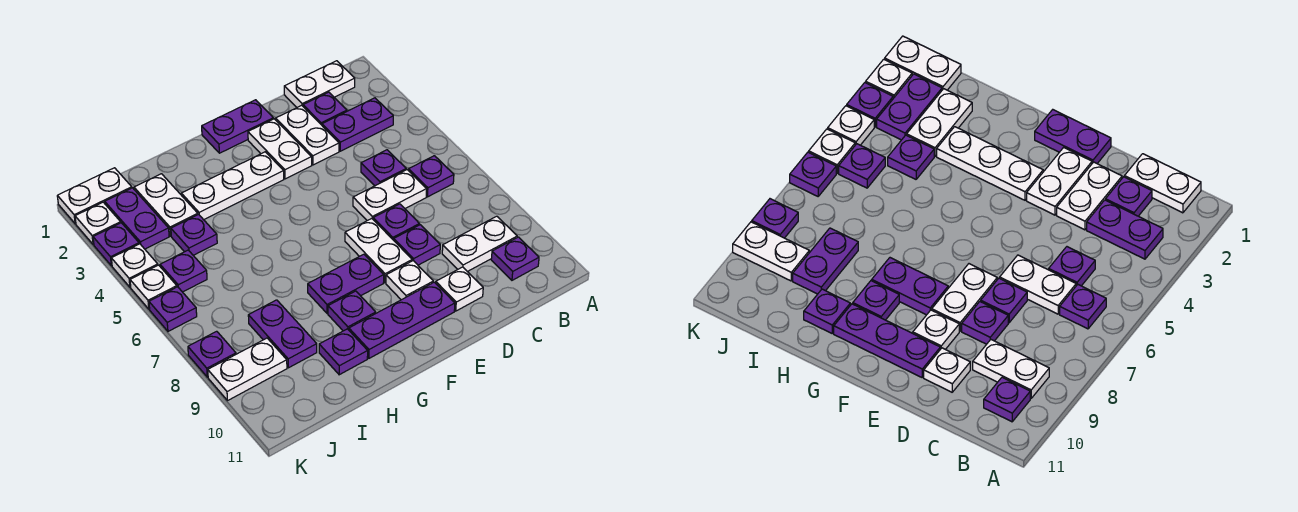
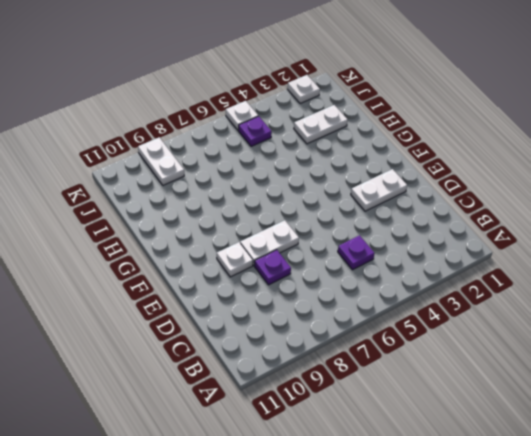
none -> white plate B1:C1 level 1
none -> purple plate B3:C3 level 1
none -> purple plate B6 level 1
none -> white plate B9:C9 level 1

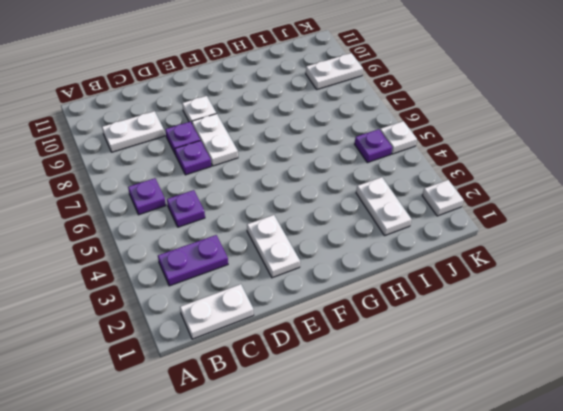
none -> purple plate B10 level 1
none -> purple plate C2 level 1
none -> white plate C6:D6 level 1
none -> white plate D2:D3 level 1

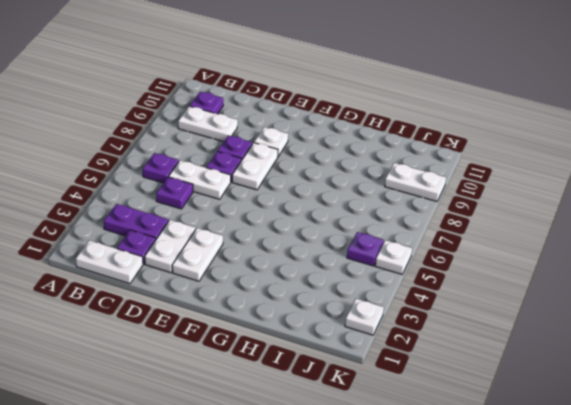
none -> white plate D10 level 1
none -> purple plate E1:F1 level 1
none -> purple plate E10:G10 level 1
none -> white plate F3:H3 level 1

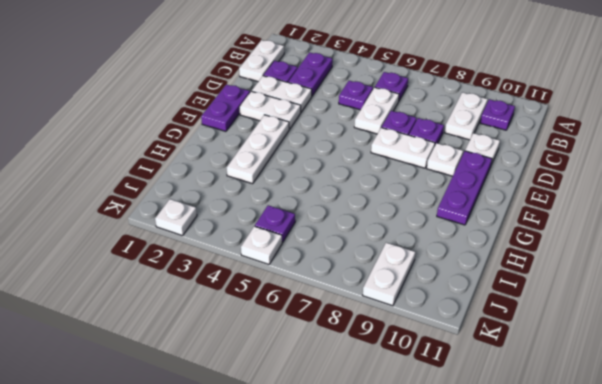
none -> purple plate F8:G8 level 1
none -> purple plate G9 level 1
none -> purple plate H10 level 1
none -> white plate I2:I3 level 1

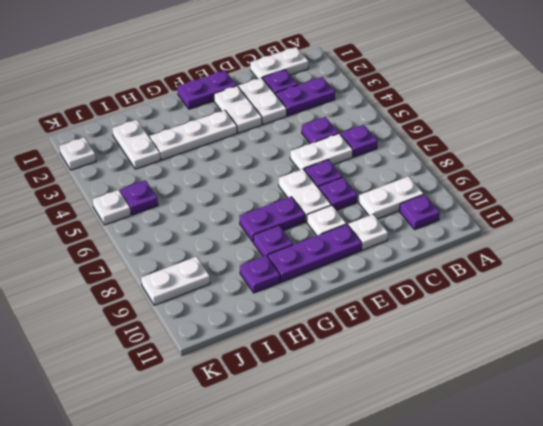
none -> purple plate I4 level 1
none -> purple plate I8:I9 level 1
none -> white plate J1:K1 level 1
none -> purple plate J2:J3 level 1

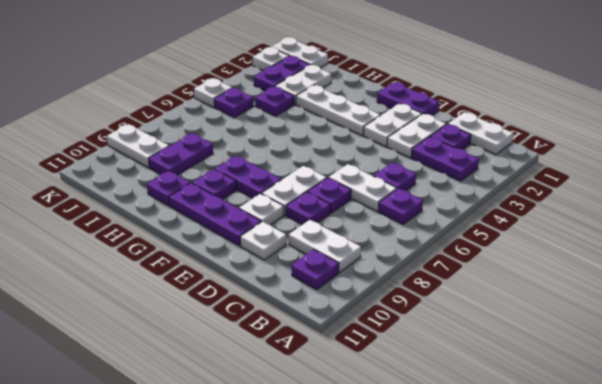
none -> purple plate K3 level 1
none -> white plate K4 level 1
none -> purple plate K6 level 1
none -> purple plate K8 level 1

